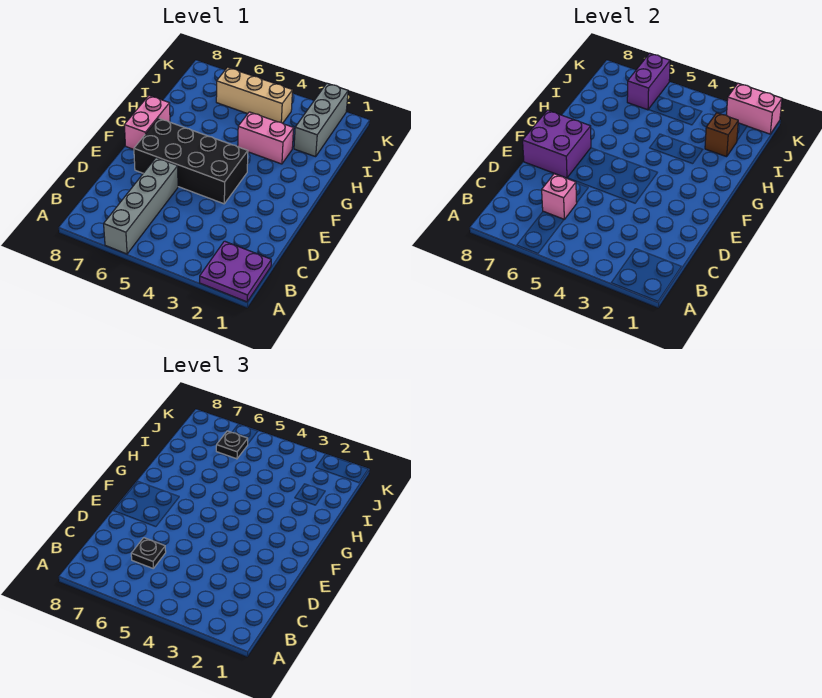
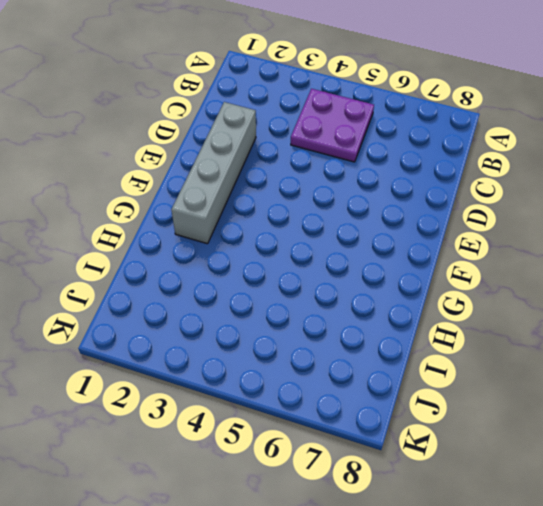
purple plate B4:C5 level 1 -> purple plate A1:B2 level 1
grey brick D2:G2 level 1 -> grey brick A6:D6 level 1
none -> black brick E4:F7 level 1
none -> pink brick F8:G8 level 1
none -> pink brick H3:H4 level 1

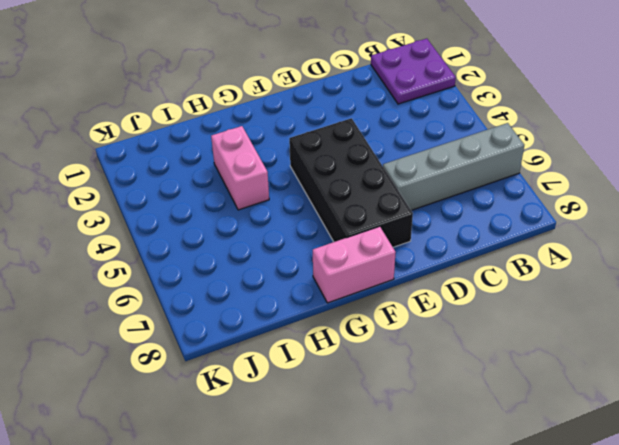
none -> grey brick I2:K2 level 1
none -> tan brick J4:J6 level 1
none -> pink brick C6 level 2

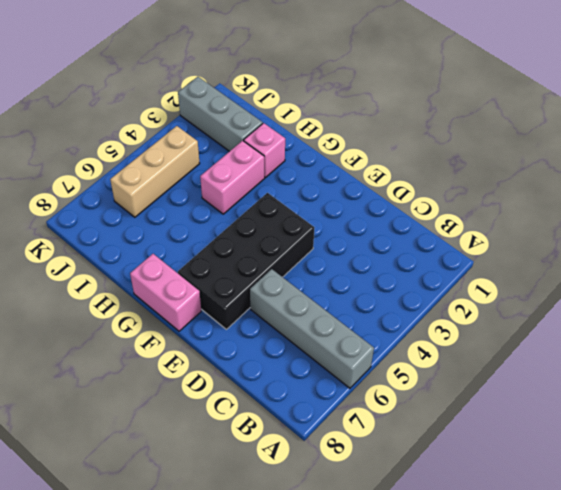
pink brick H2 level 1 -> pink brick C6 level 2
none -> purple plate A1:B2 level 1
none -> purple brick E7:F8 level 2
none -> brown brick I2 level 2

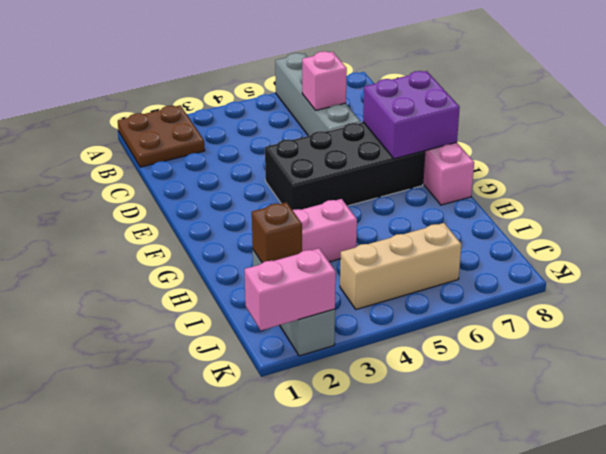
brown plate A1:B2 level 1 -> purple plate A1:B2 level 1
none -> purple brick J6:K6 level 2
none -> black plate C6 level 3
none -> black plate J6 level 3

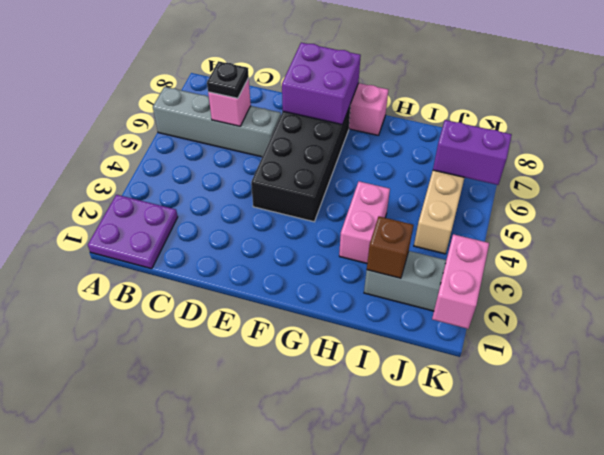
none -> black plate J6 level 3

